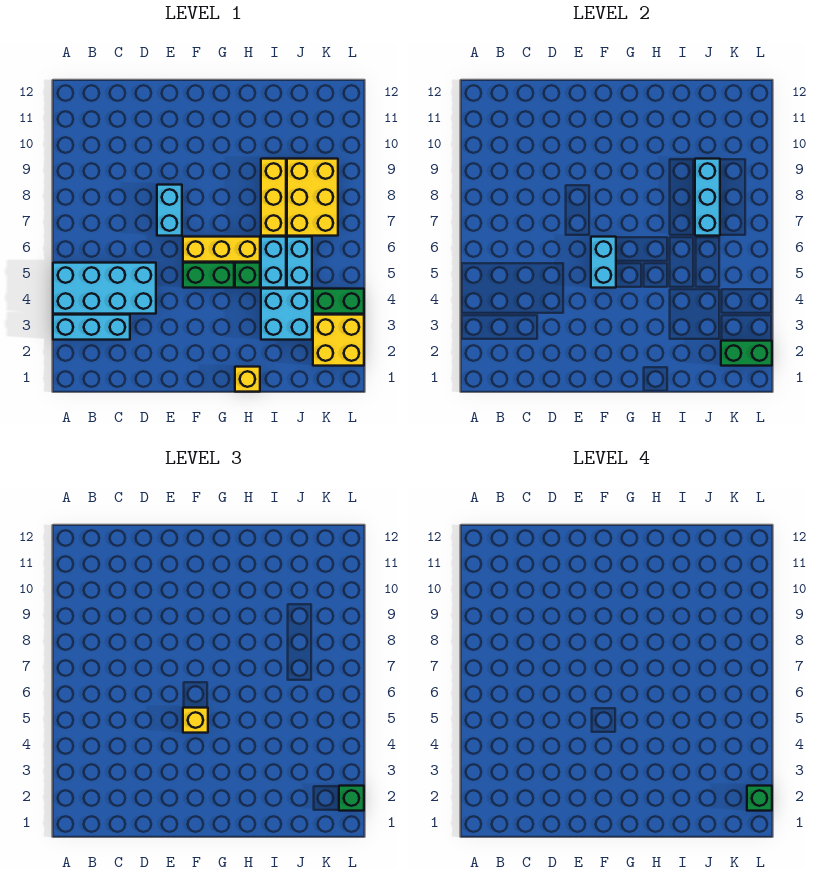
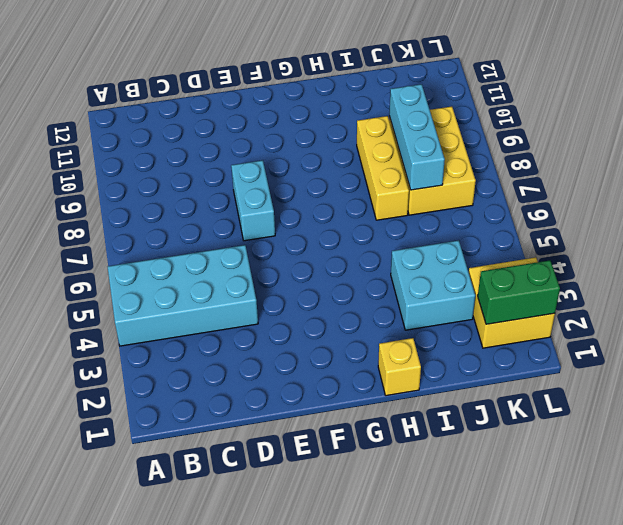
none -> cyan brick A3:C3 level 1
none -> green brick F5:G5 level 1
none -> yellow brick F6:H6 level 1

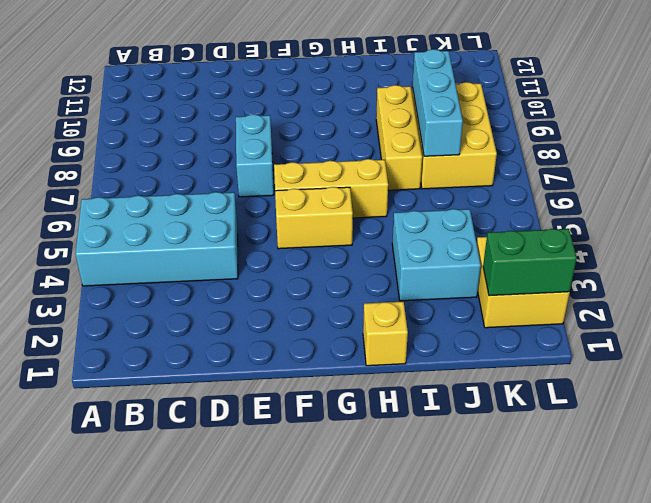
yellow brick F5:G5 level 1 -> green brick F5:G5 level 1
none -> cyan brick A3:C3 level 1
none -> green brick H5 level 1
none -> cyan brick I5:I6 level 1

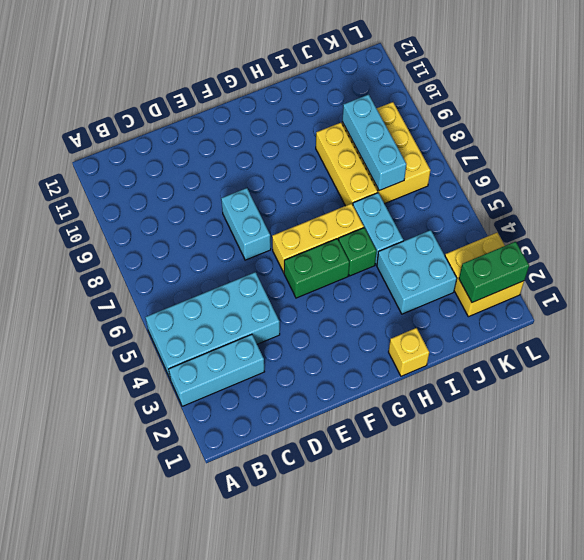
none -> cyan brick J5:J6 level 1
none -> green brick K4:L4 level 1
none -> cyan brick F5:F6 level 2

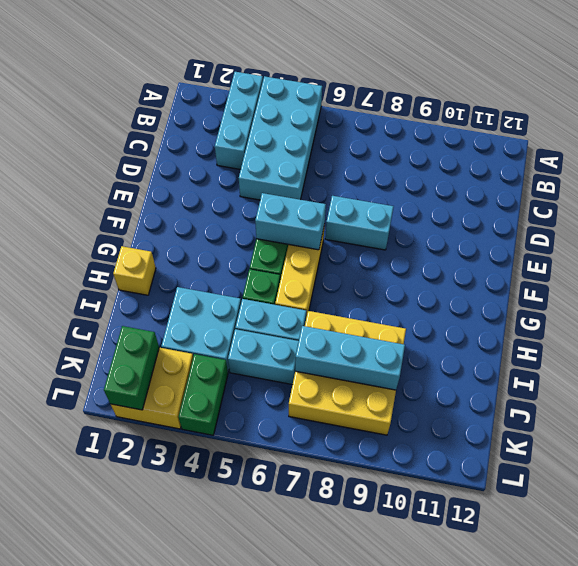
none -> yellow brick F5 level 3
none -> green brick L2 level 3
none -> green brick L2 level 4

